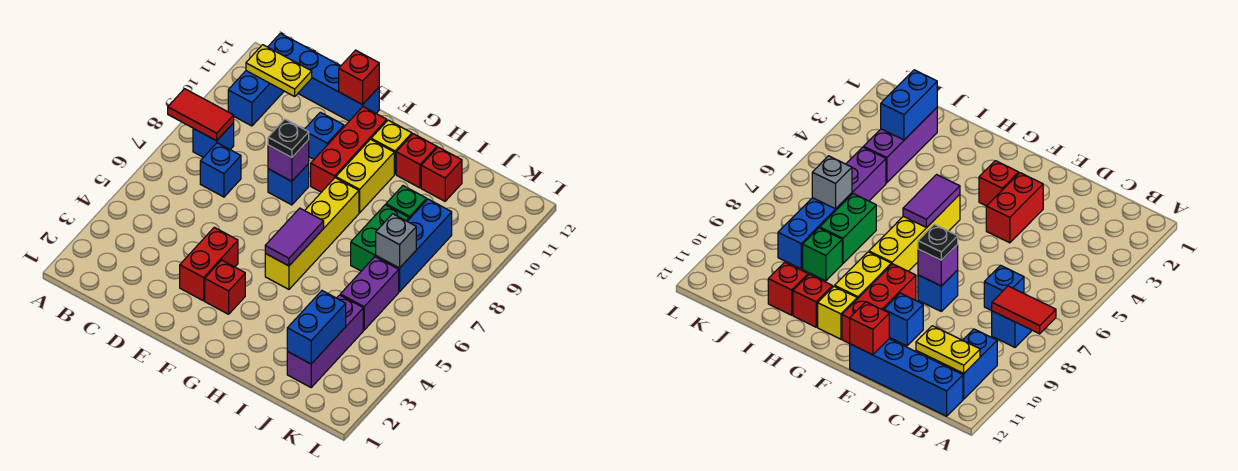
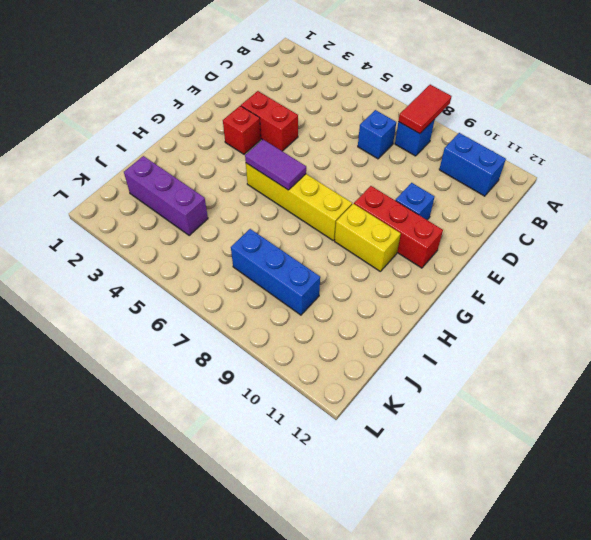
none -> blue brick B12:E12 level 1
none -> blue brick E8 level 1
none -> yellow brick G11 level 1

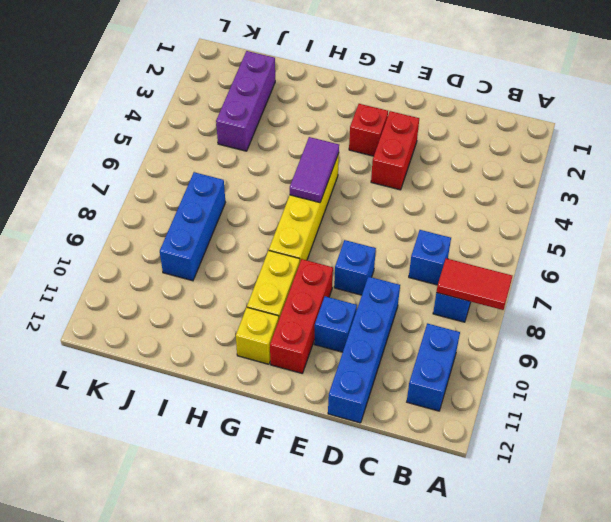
blue brick D9:D12 level 1 -> blue brick B12:E12 level 1
none -> red brick H11 level 1
none -> green brick I7:I8 level 1
none -> green brick I9 level 1

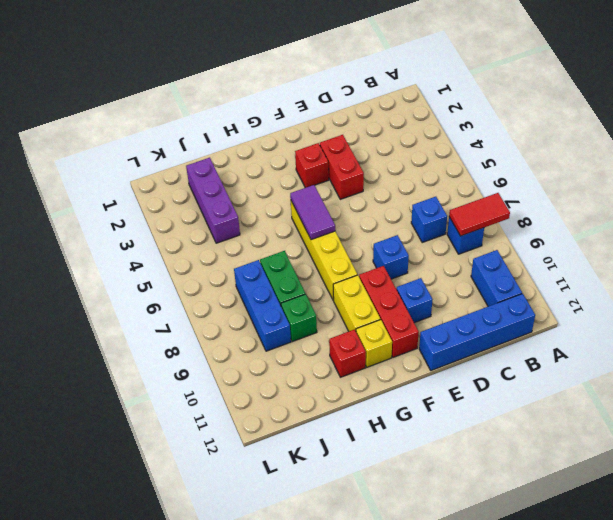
none -> red brick I11 level 1
none -> purple brick J5:J6 level 1
none -> yellow plate B11:C11 level 2

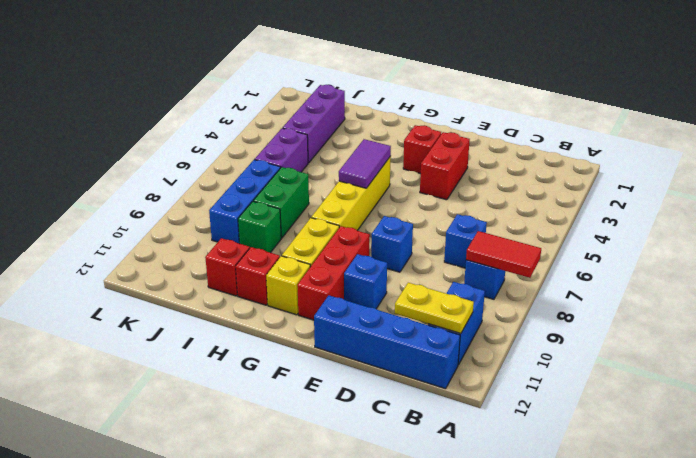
none -> purple brick E8 level 2
none -> red brick E12 level 2
none -> blue brick J2:J3 level 2

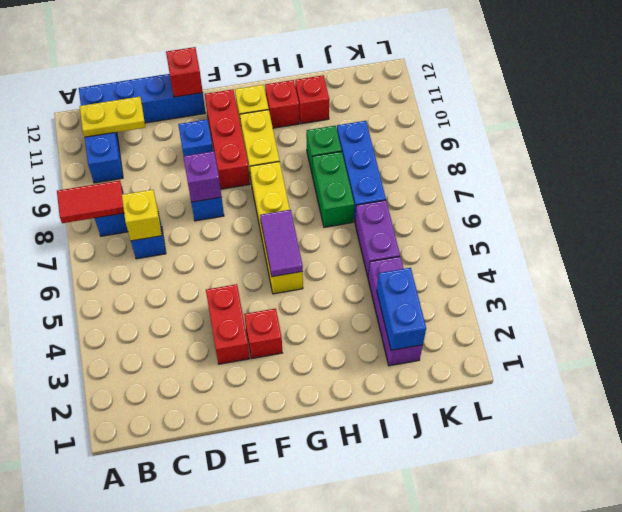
yellow brick C7 level 2 -> none
none -> grey brick J7 level 2
none -> black plate E8 level 3

